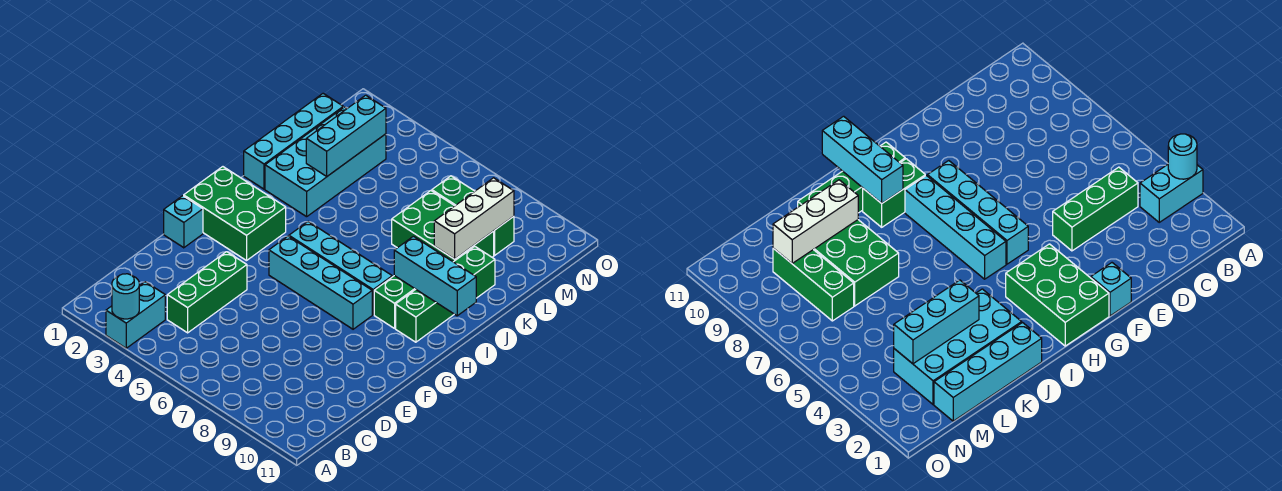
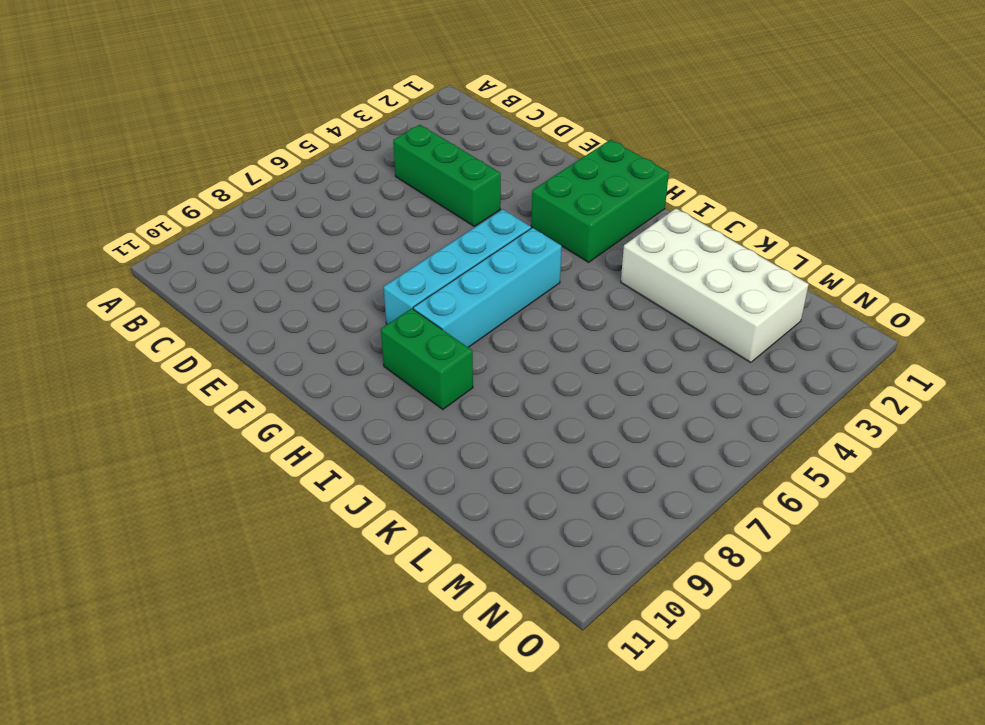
white brick J2:M3 level 1 -> cyan brick J2:M3 level 1
none -> cyan brick A3:B3 level 1
none -> cyan brick F1 level 1
none -> green brick H10:K10 level 1

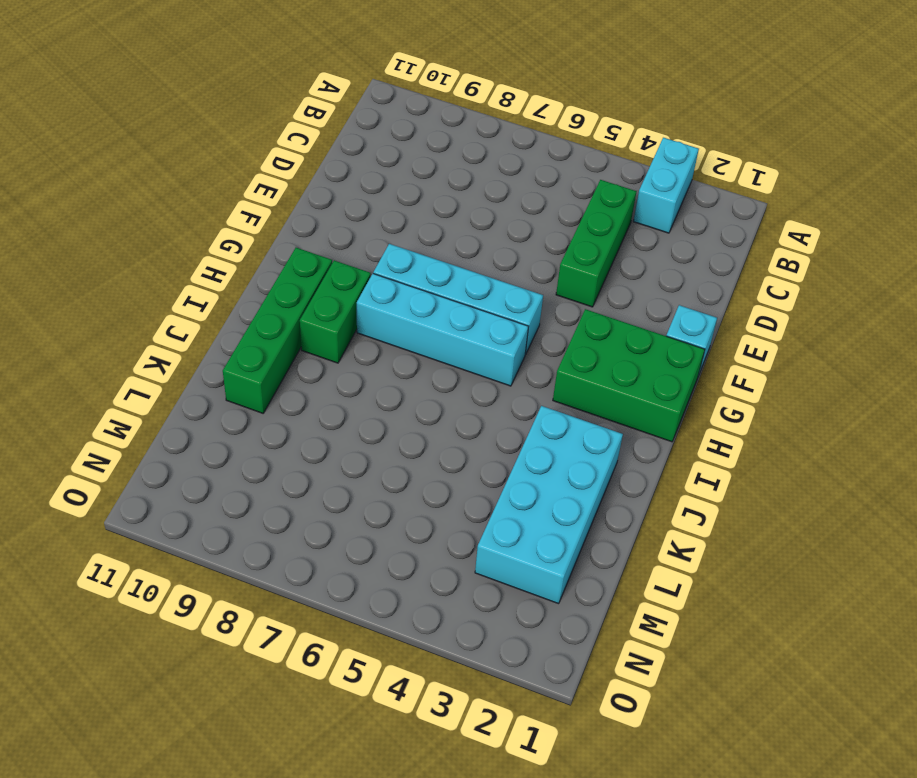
none -> cyan brick J1:M1 level 1
none -> green brick K7:L9 level 1
none -> green brick M7:M9 level 1

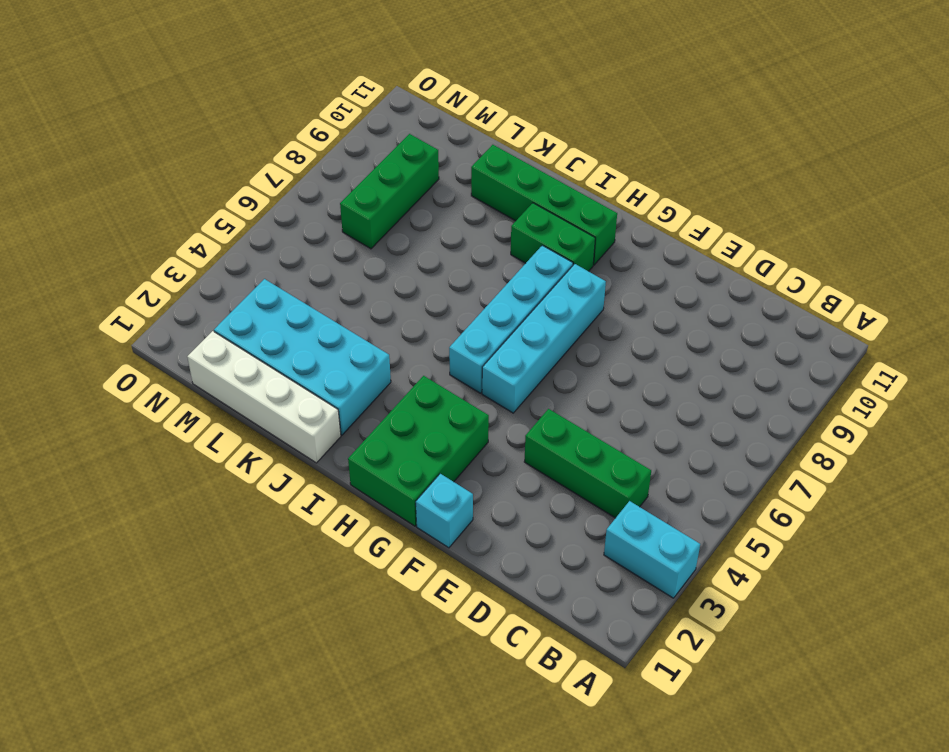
white brick J1:M1 level 1 -> cyan brick J1:M1 level 1
none -> green brick K7:L9 level 1
none -> cyan round brick A3 level 2
none -> cyan brick I9:I11 level 2

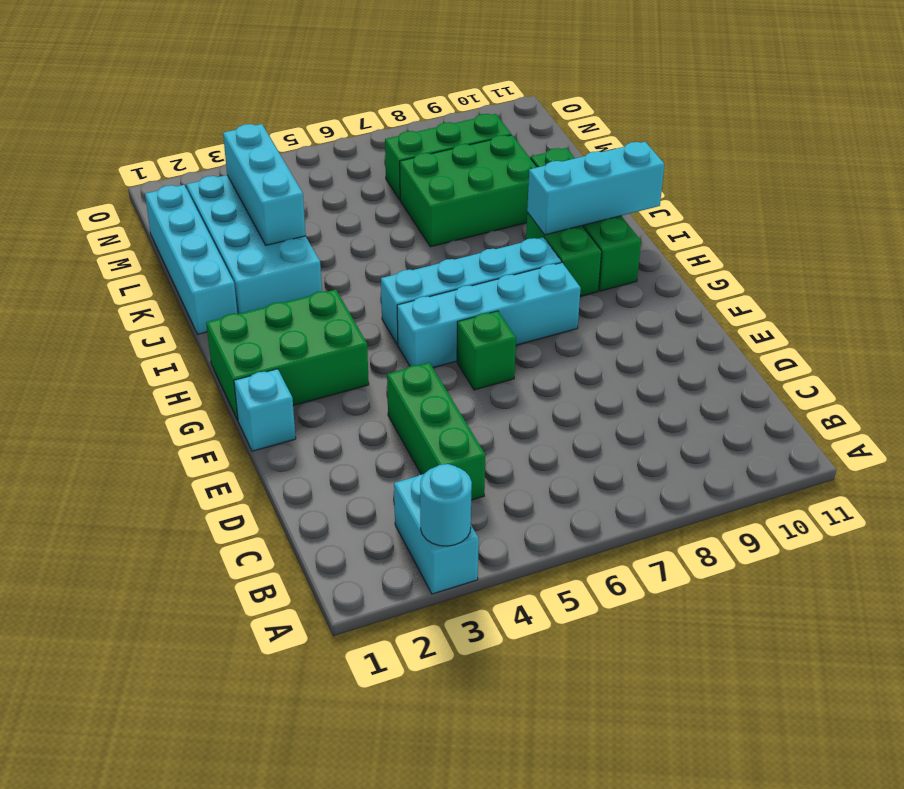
green brick F6 level 1 -> none
none -> white brick K9:M9 level 2

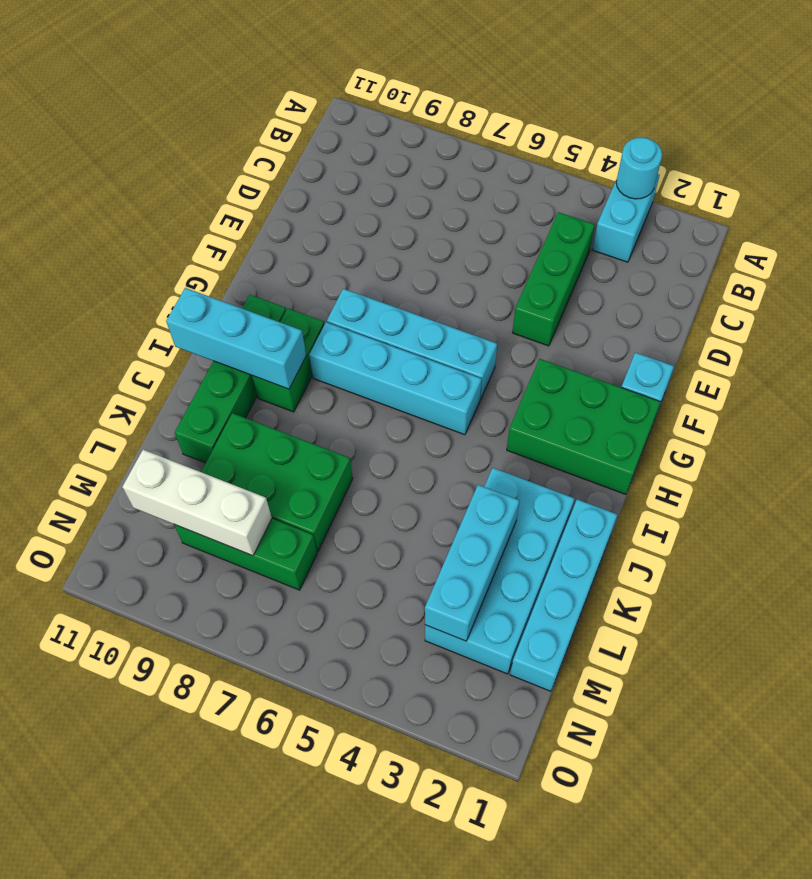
white brick M8:M10 level 2 -> white brick K9:M9 level 2

